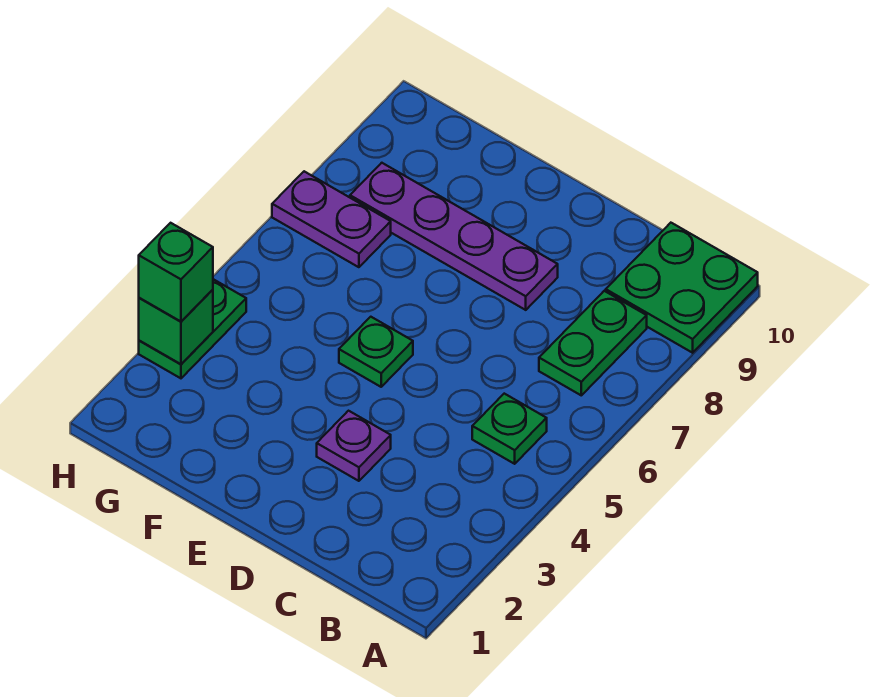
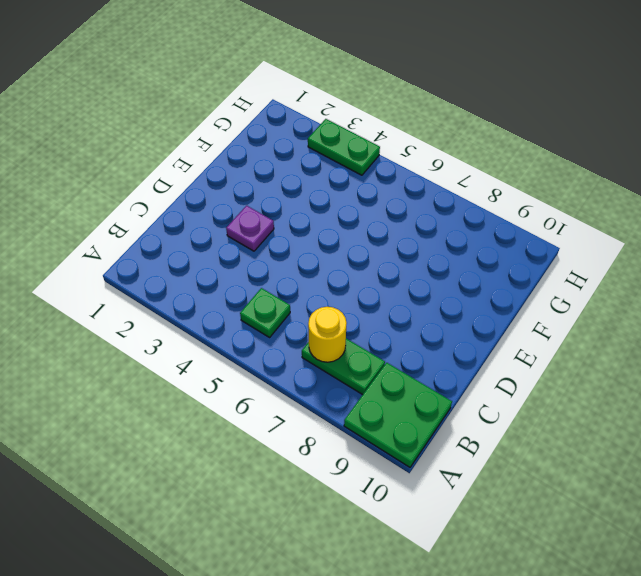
yellow round brick B7 level 2 -> none
none -> purple plate D8:G8 level 1
none -> green plate E5 level 1

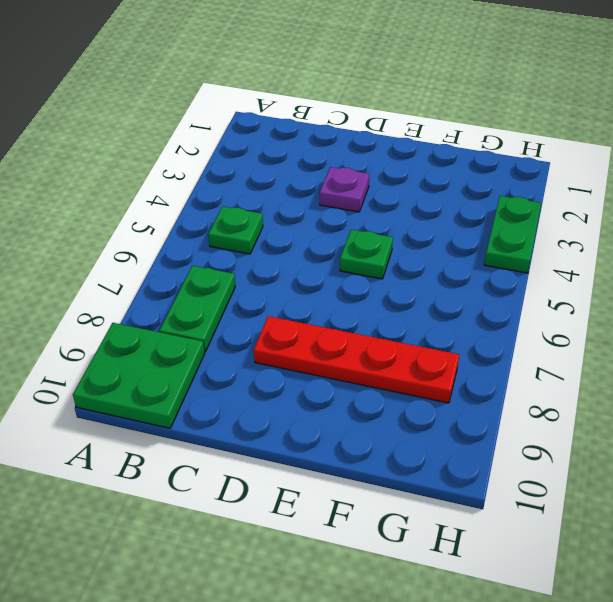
red plate D8:G8 level 1 -> purple plate D8:G8 level 1
none -> purple plate G7:H7 level 1
none -> green brick H3 level 2

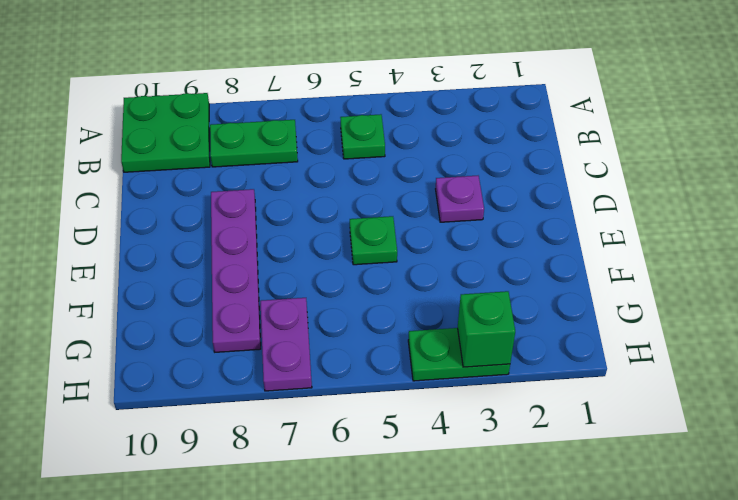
none -> green brick H3 level 3

